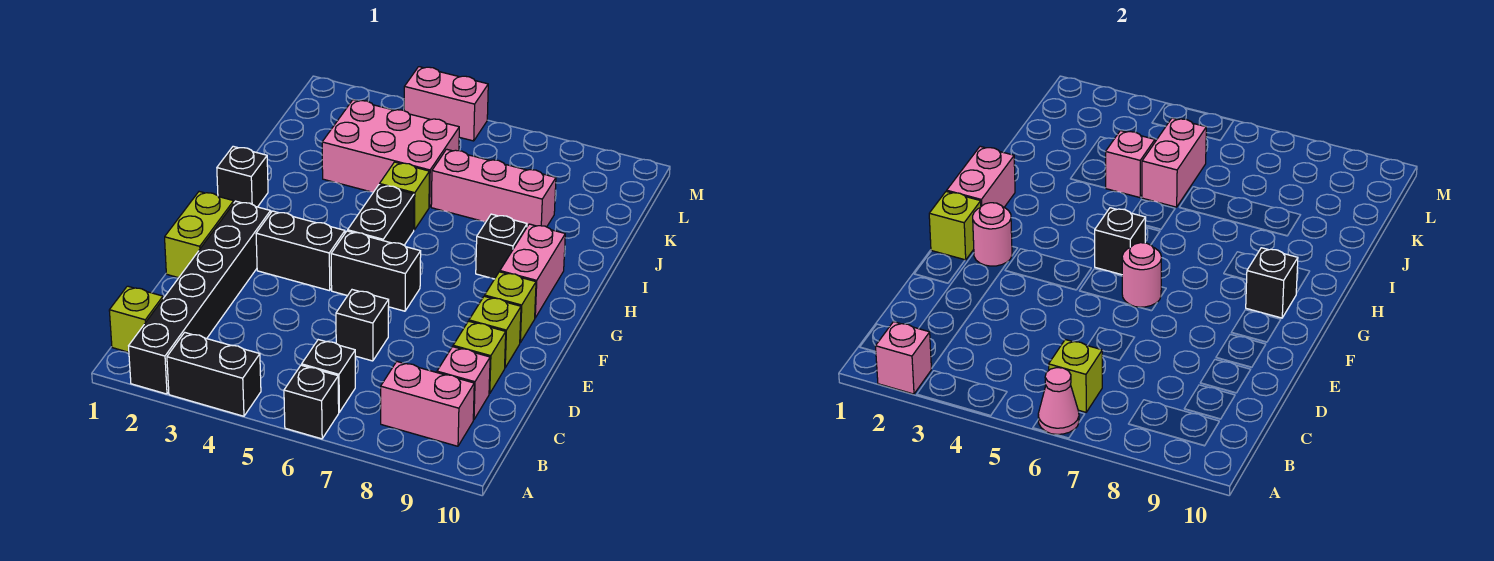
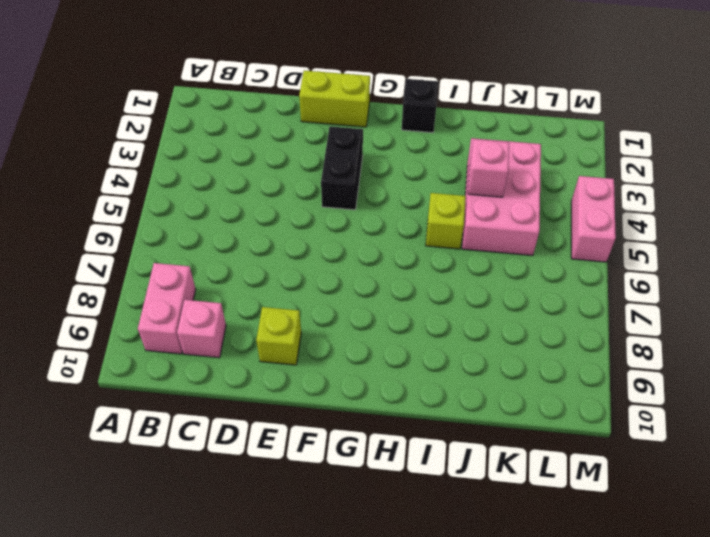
none -> black brick A2:F2 level 1
none -> black brick A3:A4 level 1
none -> black brick A6 level 1
none -> lime brick B1 level 1

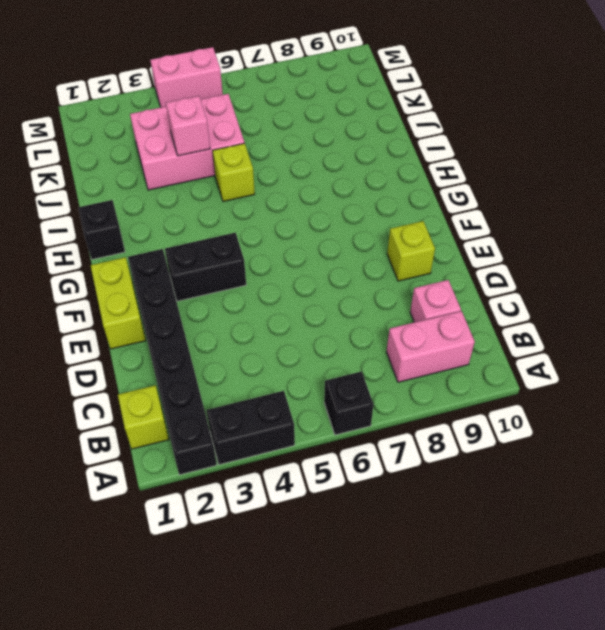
none -> black brick B6 level 1
none -> black brick D6 level 1
none -> lime brick D9 level 1
none -> black brick F5:F6 level 1

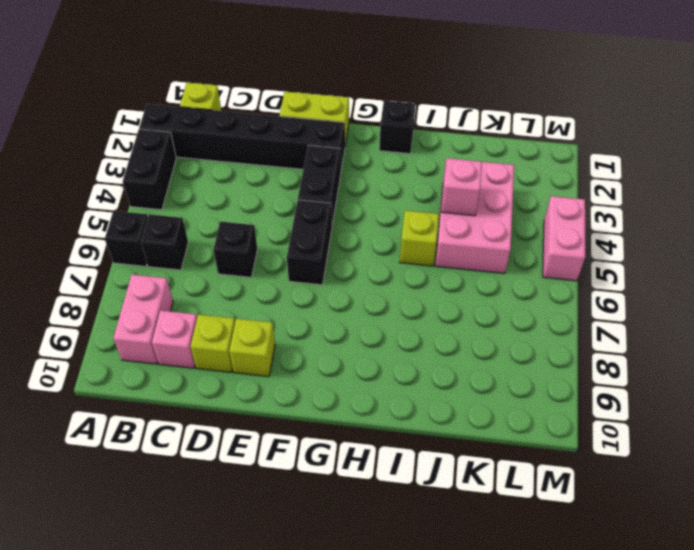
none -> lime brick F9 level 1
none -> black brick G5:H5 level 1
none -> pink brick G9:H9 level 1
none -> black brick H8 level 1

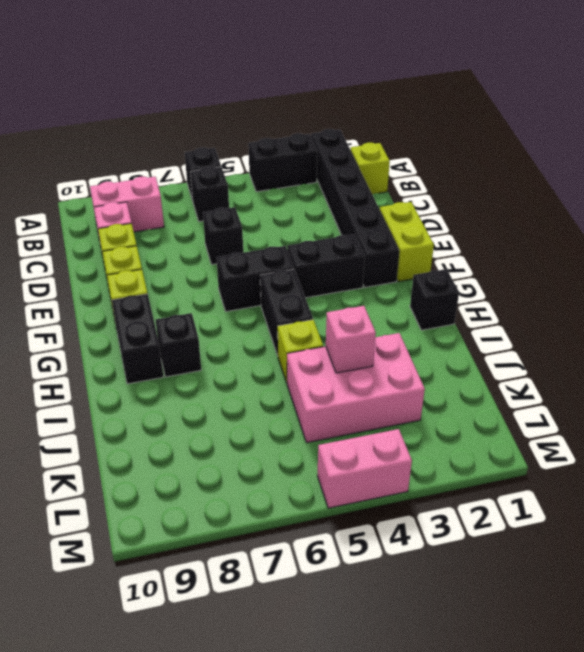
black brick G9:H9 level 1 -> pink brick G9:H9 level 1
none -> pink brick J6:J8 level 1
none -> pink brick A2 level 2
none -> pink cone A6 level 2
none -> lime brick B6 level 2

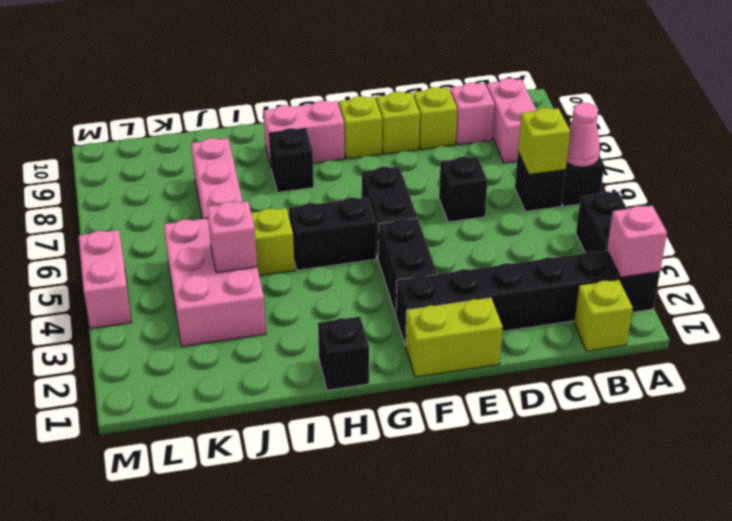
none -> lime brick F1 level 2
none -> pink round brick F2 level 2
none -> pink round brick F6 level 2
none -> pink brick G1:H1 level 2

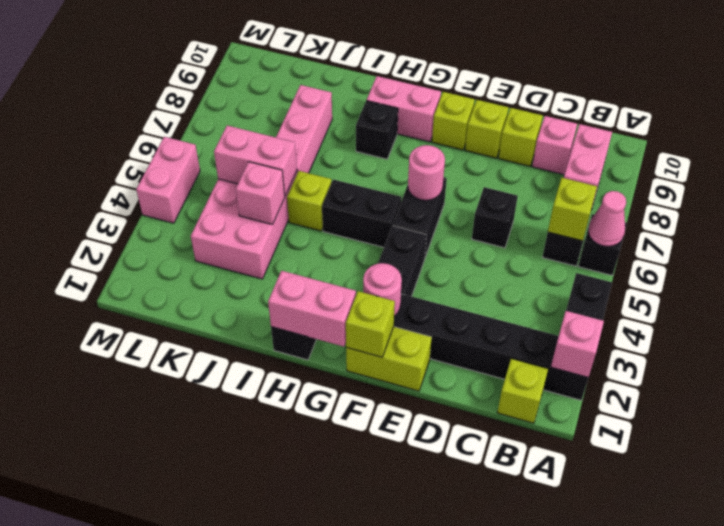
none -> black brick G5 level 2
none -> black brick G9 level 2

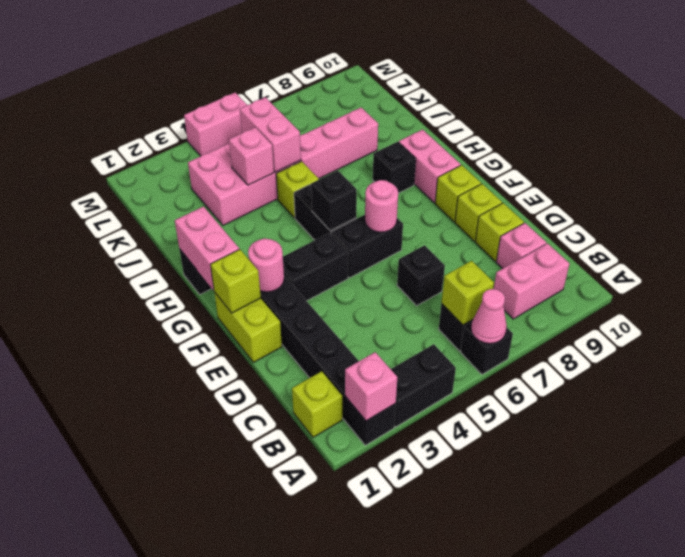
none -> black brick G9 level 2

